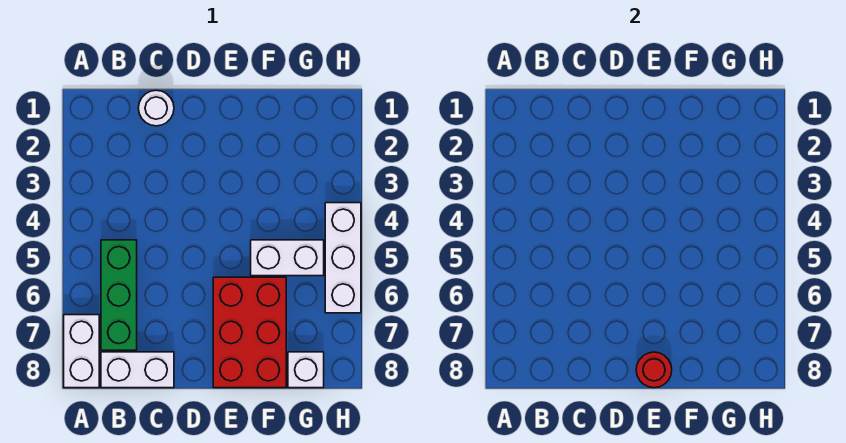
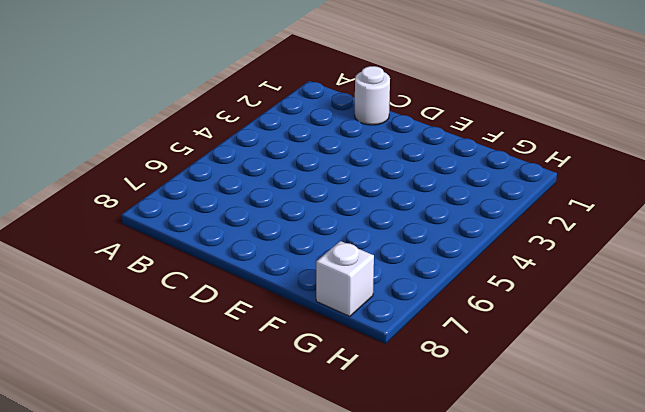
none -> white brick A7:A8 level 1
none -> green brick B5:B7 level 1

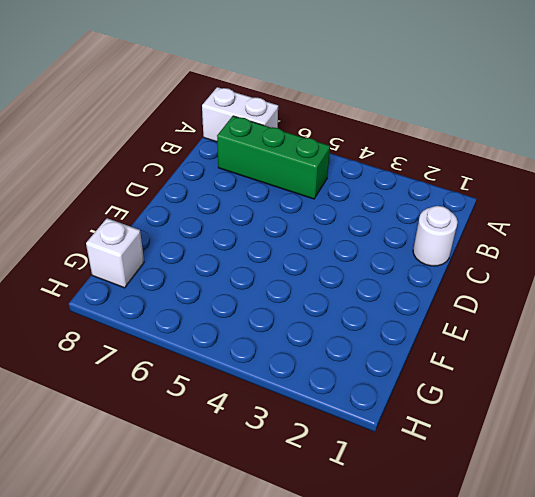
none -> white brick B8:C8 level 1
none -> red brick E6:F8 level 1

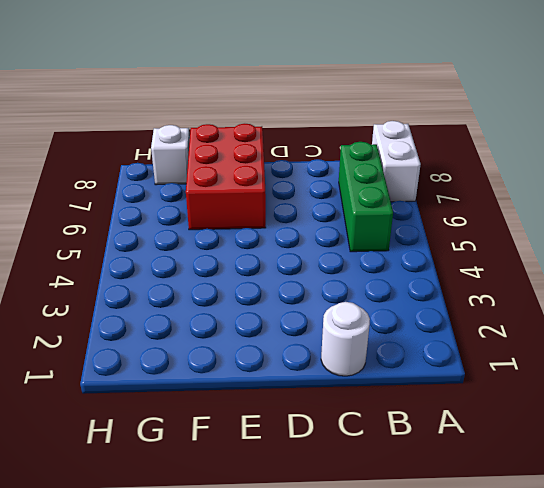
none -> white brick B8:C8 level 1
none -> white brick F5:G5 level 1

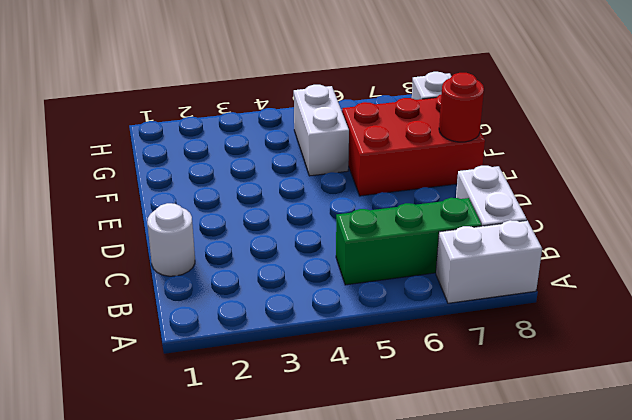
none -> white brick H4:H6 level 1

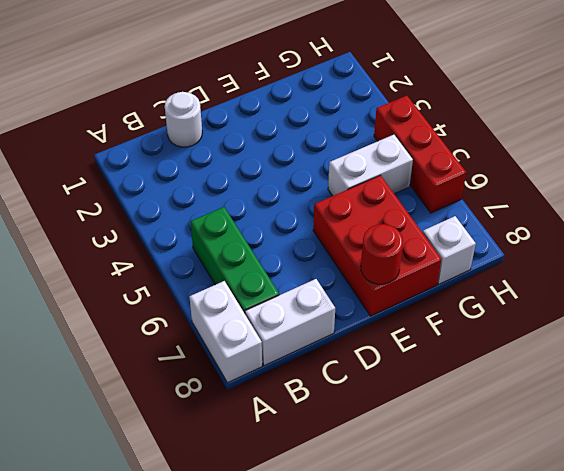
red brick H4:H6 level 1 -> white brick H4:H6 level 1

